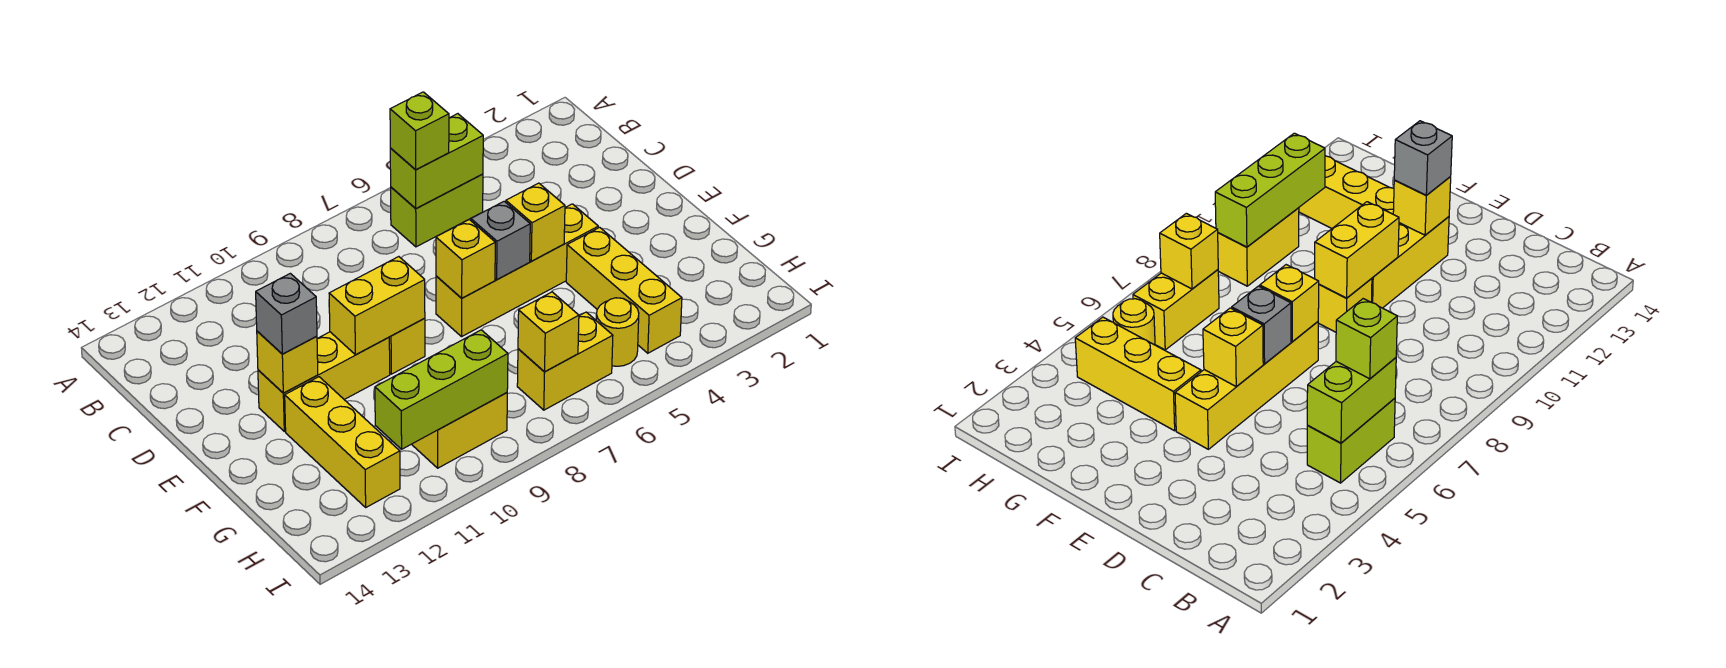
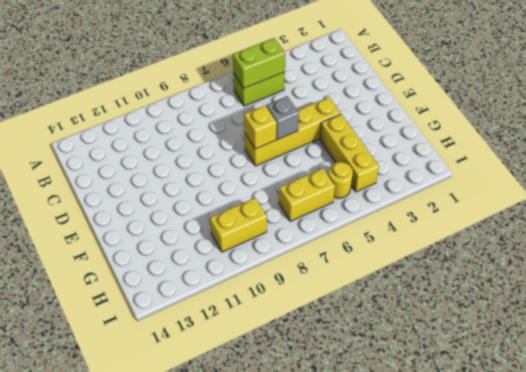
none -> yellow brick E9 level 1
none -> yellow brick E10:E12 level 1
none -> yellow brick F12:H12 level 1

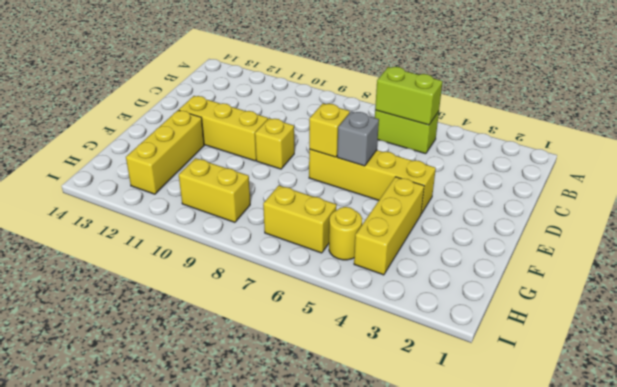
none -> yellow brick E5 level 2
none -> yellow brick E9:E10 level 2
none -> yellow brick E12 level 2

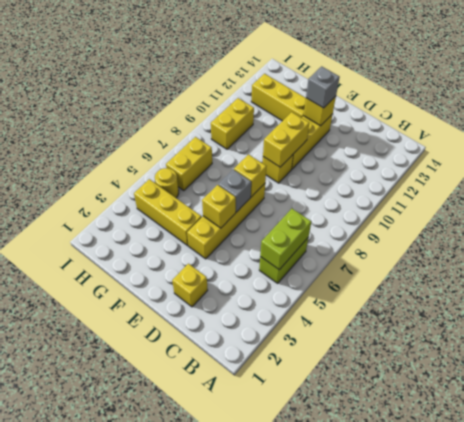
yellow brick D2 level 1 -> yellow brick H7 level 2
none -> lime brick H9:H11 level 2
none -> lime brick B6 level 3

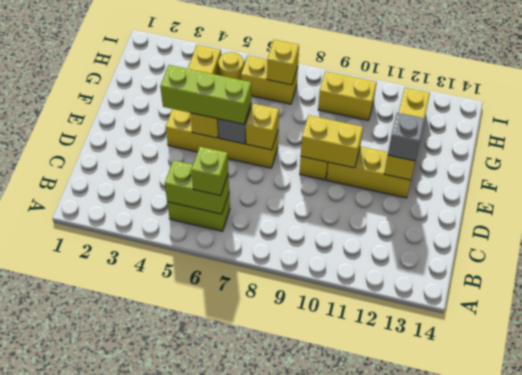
lime brick E4:E6 level 3 -> lime brick H9:H11 level 2

